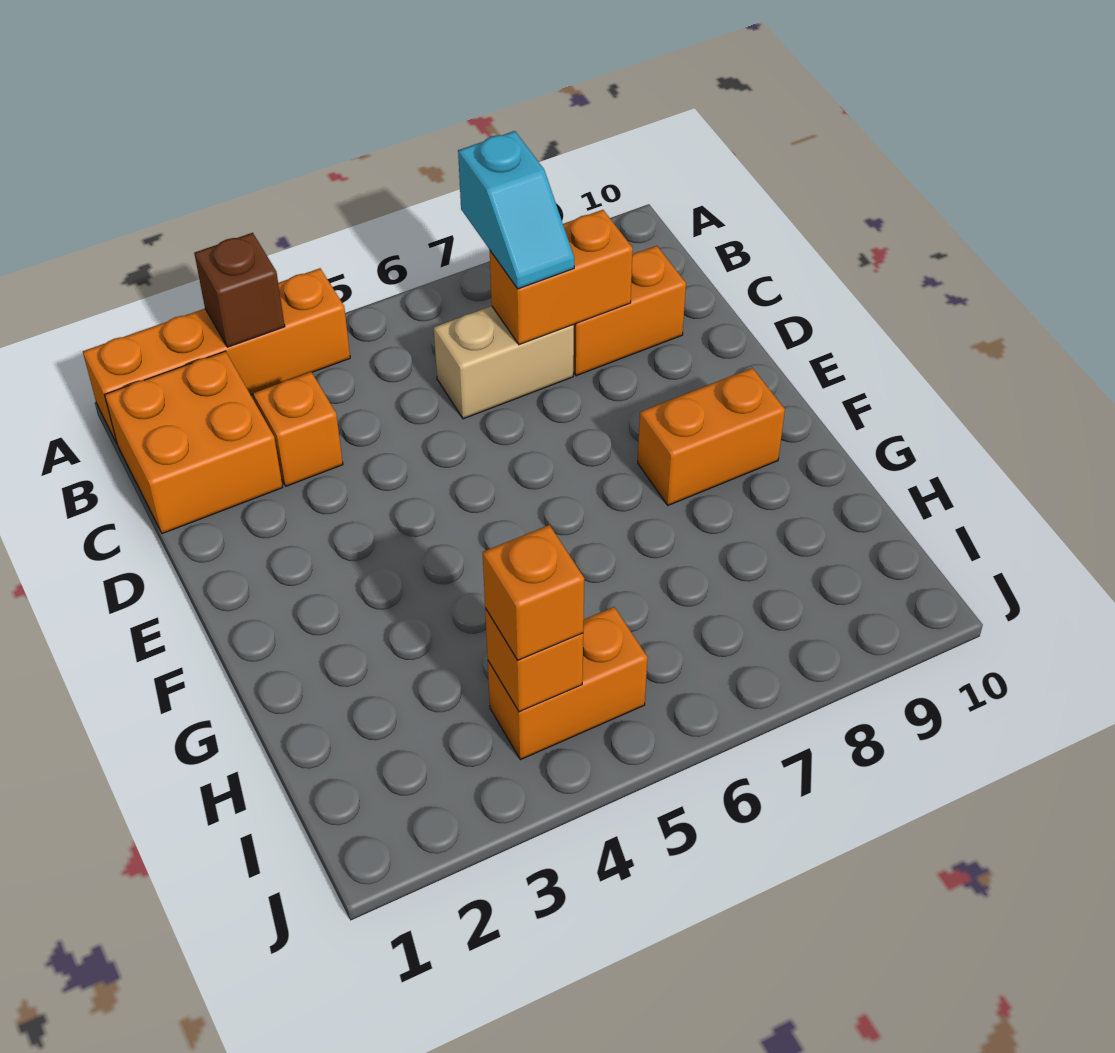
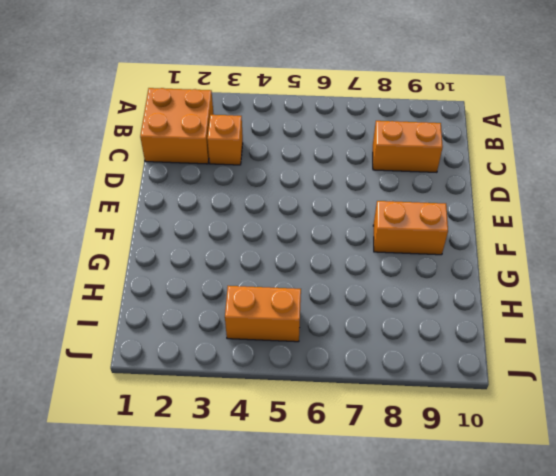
none -> orange brick A1:A4 level 1
none -> tan brick C6:C7 level 1
none -> brown brick A3 level 2

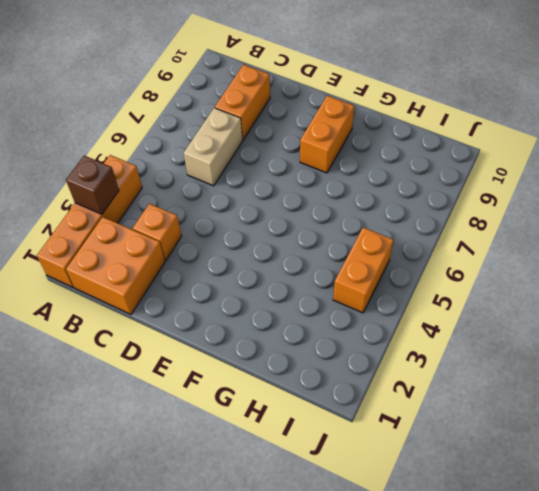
none -> orange brick C7:C8 level 2
none -> orange brick I4 level 2
none -> cyan slope B7:C7 level 3 top B

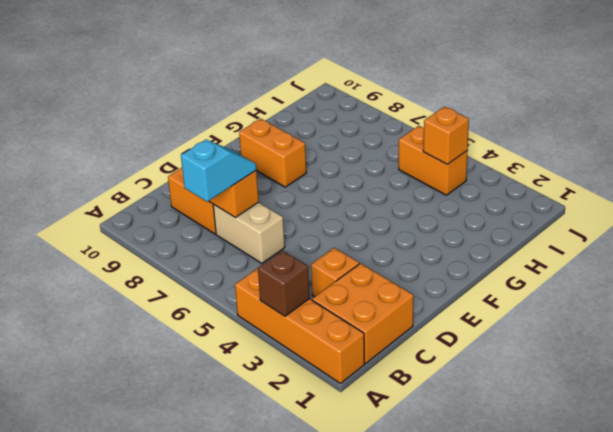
none -> orange brick I4 level 3

